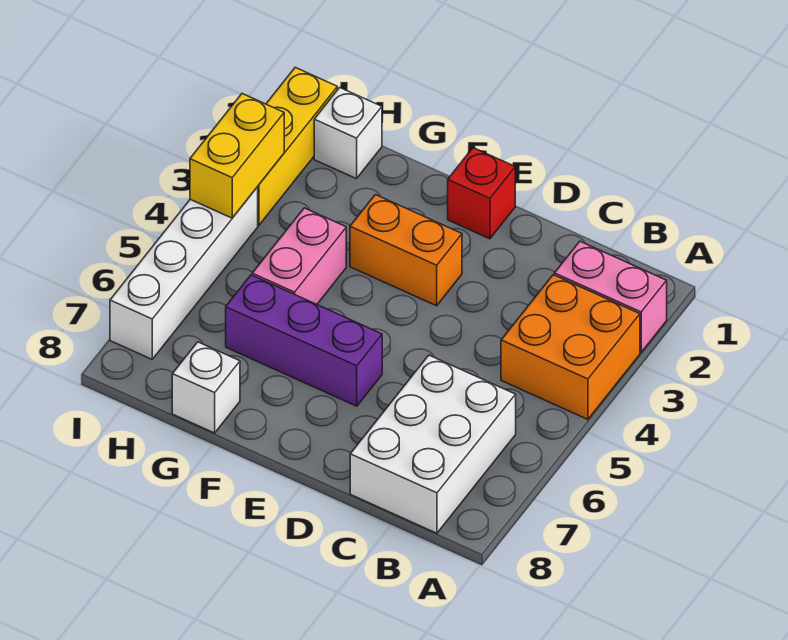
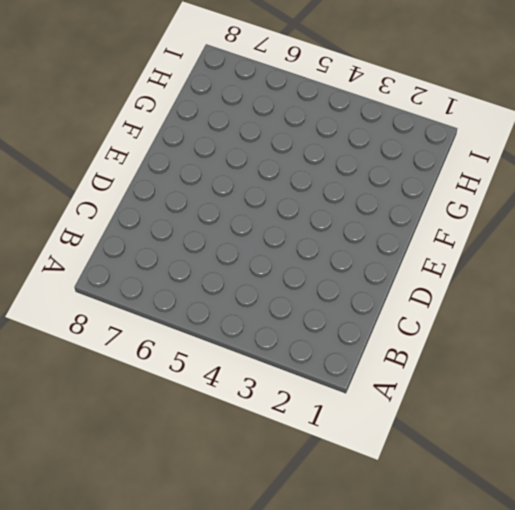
none -> pink brick A2:B2 level 1
none -> orange brick A3:B4 level 1
none -> white brick B6:C8 level 1

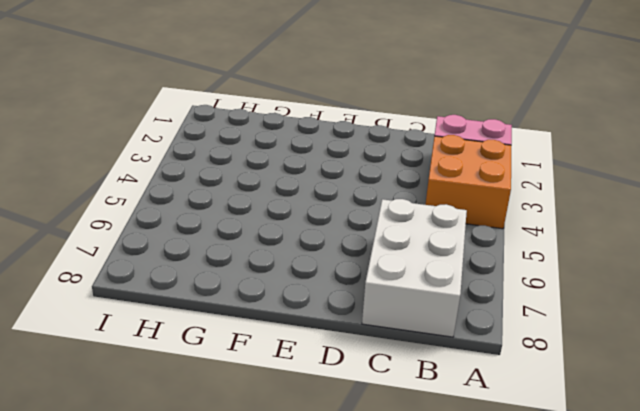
none -> red brick E1 level 1
none -> orange brick E3:F3 level 1
none -> purple brick E6:G6 level 1

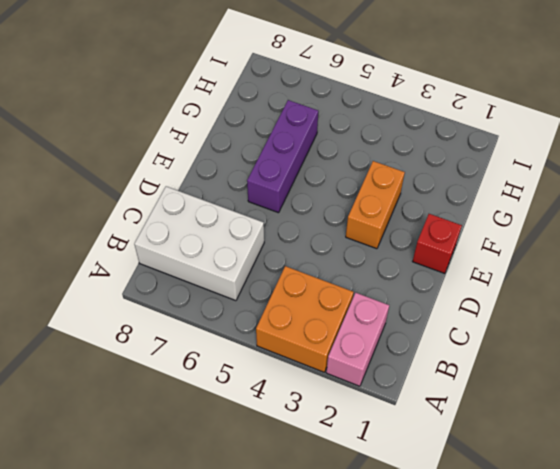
none -> pink brick G4:G5 level 1
none -> white brick G8 level 1
none -> white brick H1 level 1

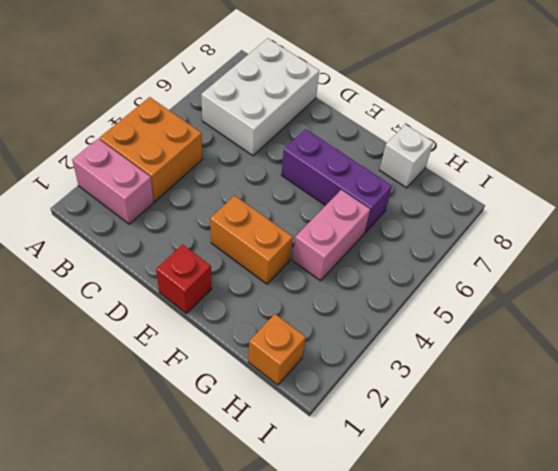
orange brick H1 level 1 -> white brick H1 level 1
none -> yellow brick I1:I3 level 1
none -> white brick I4:I7 level 1
none -> yellow brick I3:I4 level 2

